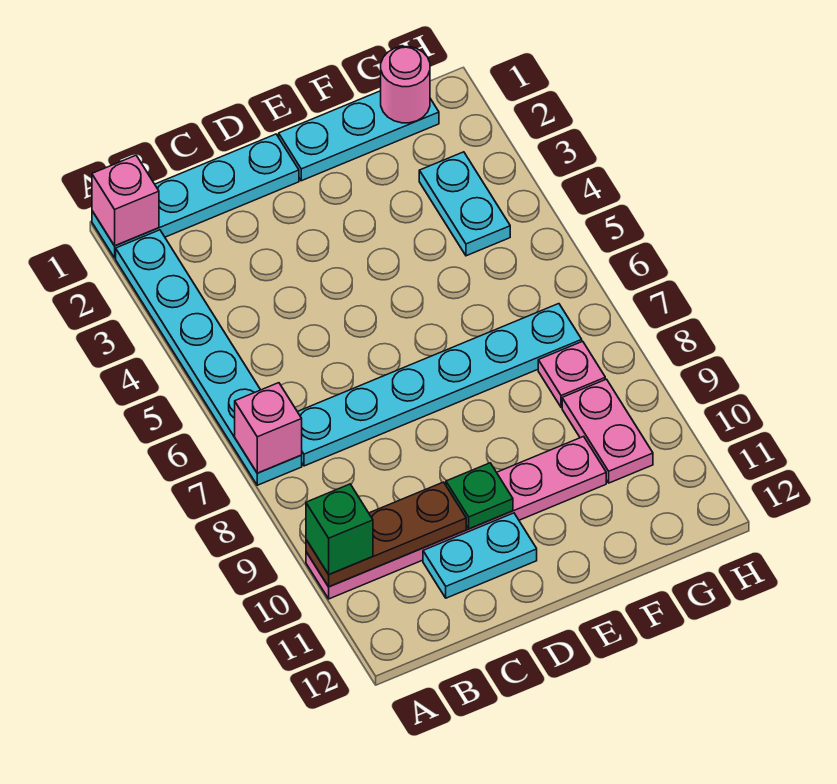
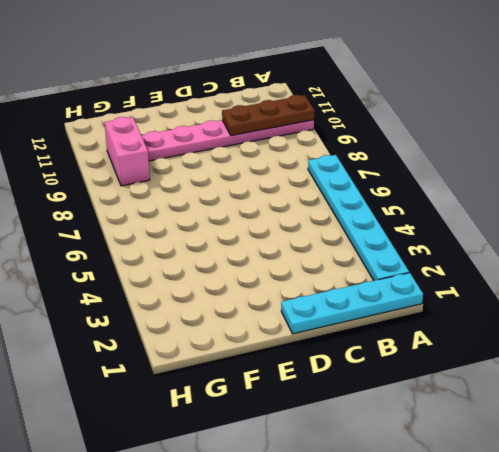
pink brick G9:G10 level 1 -> pink plate G9:G10 level 1
none -> cyan plate B7:G7 level 1
none -> cyan plate C11:D11 level 1
none -> cyan plate E1:G1 level 1

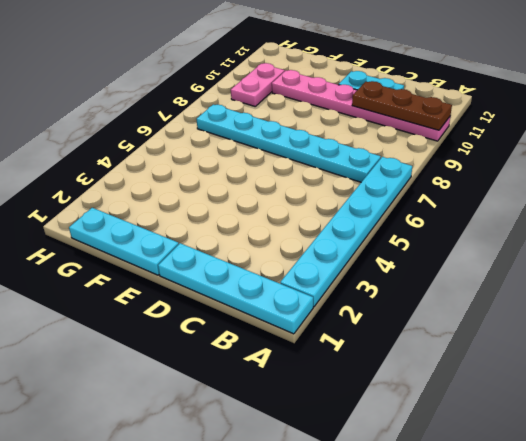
none -> cyan plate G3:G4 level 1
none -> pink plate G8 level 1
none -> pink brick A1 level 2

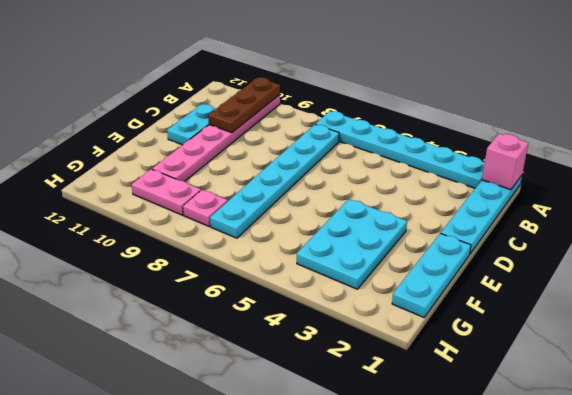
cyan plate E3:G4 level 1 -> cyan plate G3:G4 level 1
none -> pink brick A7 level 2
none -> green plate D10 level 2
none -> pink round brick G1 level 2

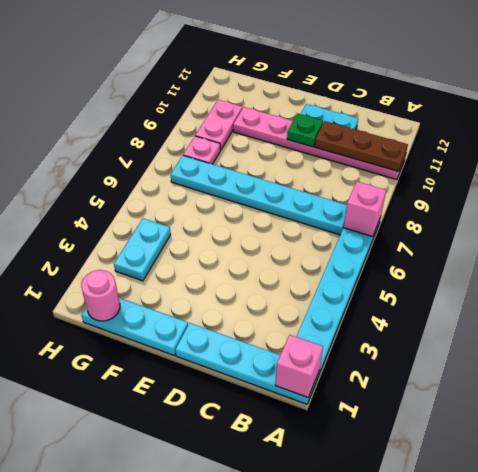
none -> green brick A10 level 3

